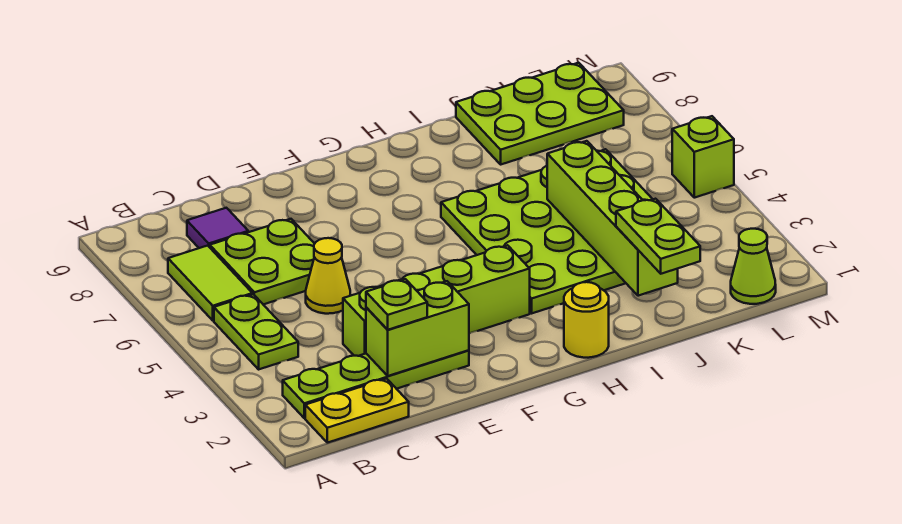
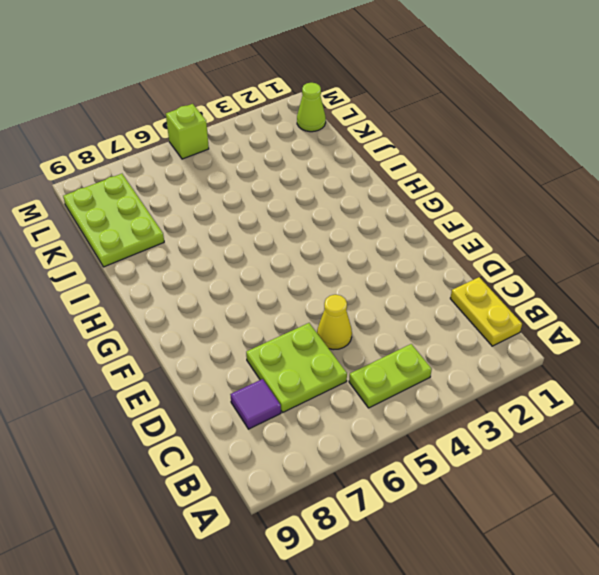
none -> lime plate B2:E2 level 1
none -> lime tile B6:B7 level 1
none -> lime brick D3:G3 level 1

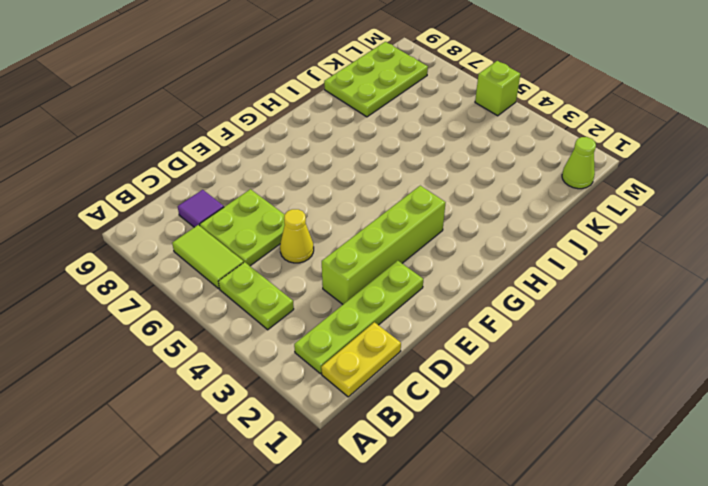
none -> yellow round brick H1 level 1
none -> lime plate H3:K6 level 1
none -> lime brick D2:E2 level 2

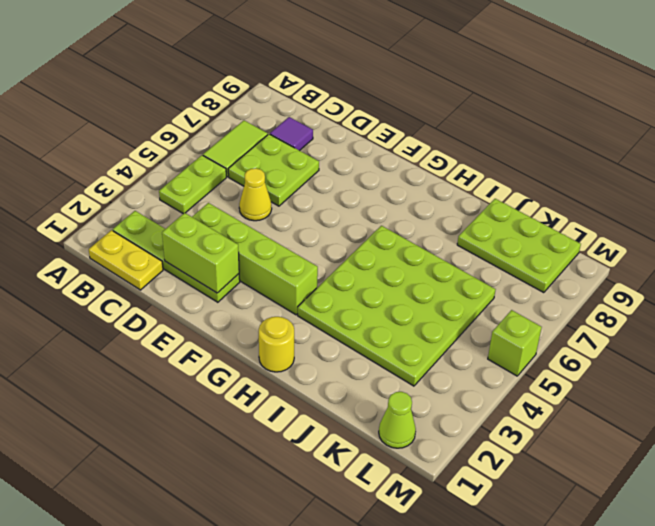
none -> lime brick J2:J5 level 2
none -> lime plate D2 level 3
none -> lime plate J1:J2 level 3

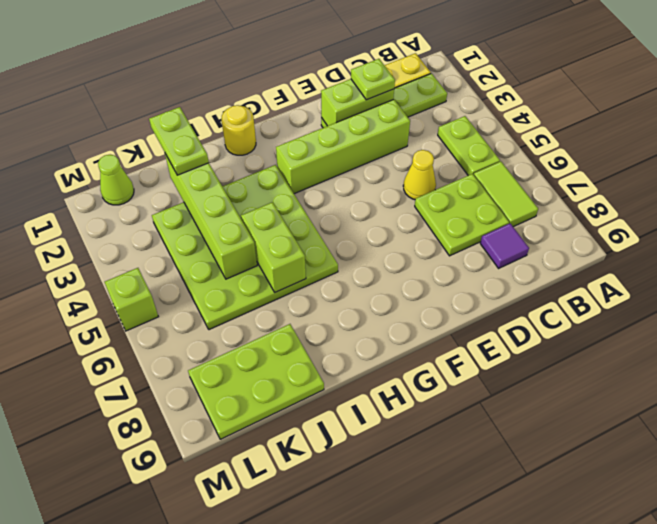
lime brick I5:I6 level 2 -> none

